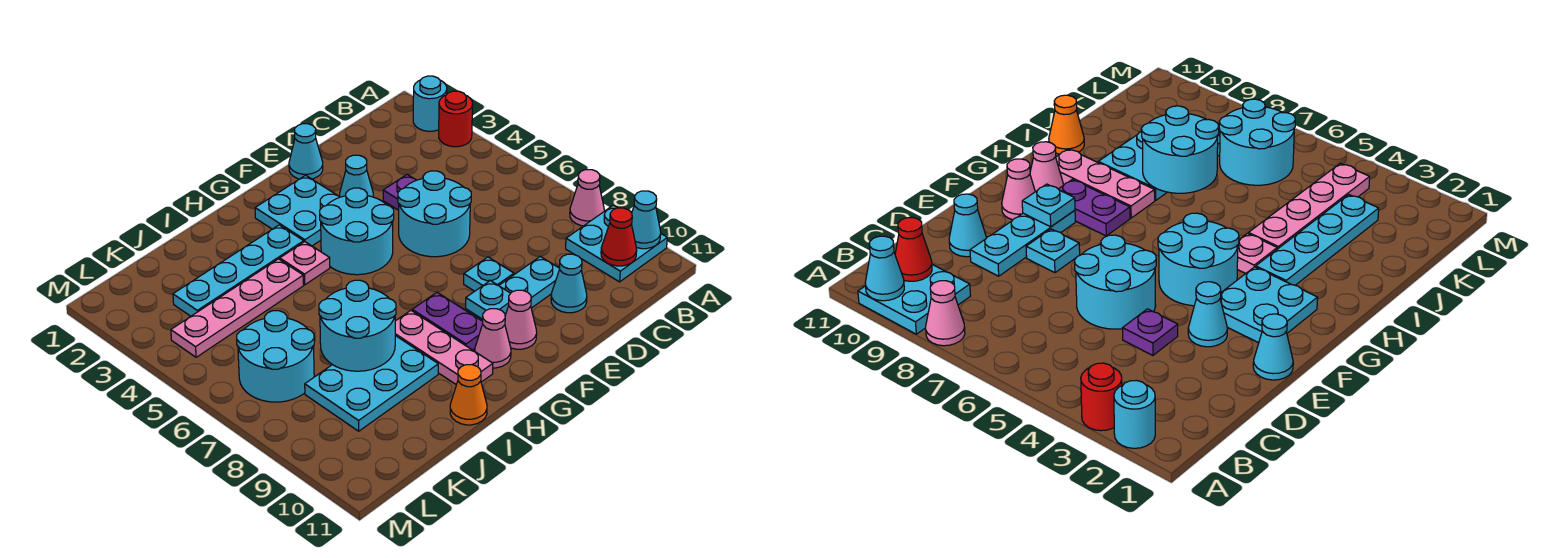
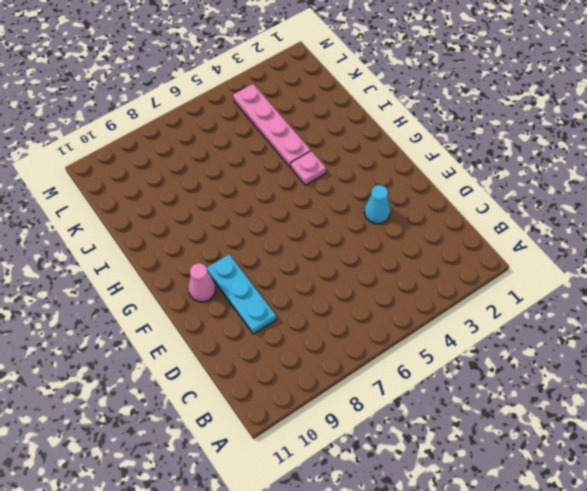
none -> cyan round brick A2 level 1
none -> red round brick A3 level 1
none -> pink cone A8 level 1

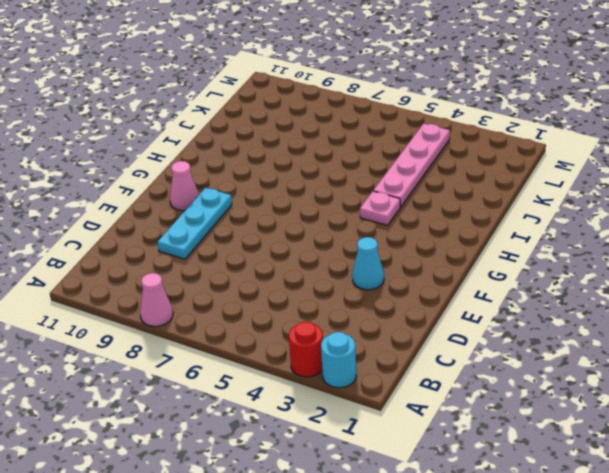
none -> cyan plate A9:B10 level 1
none -> purple plate D4 level 1
none -> cyan round brick D5:E6 level 1

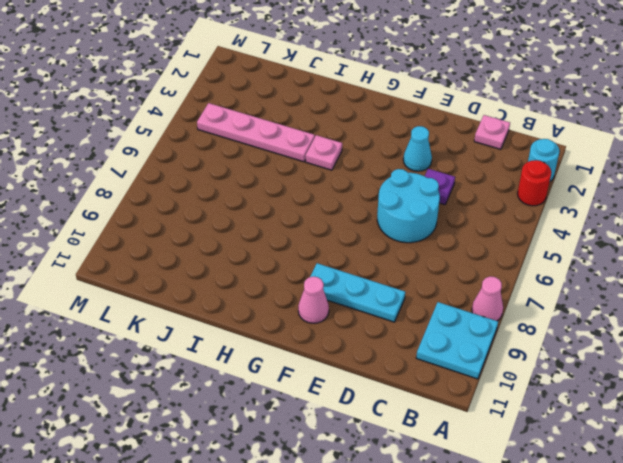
pink plate C1 level 1 -> none
none -> cyan cone D10 level 1
none -> cyan cone E1 level 1
none -> cyan plate E8 level 1

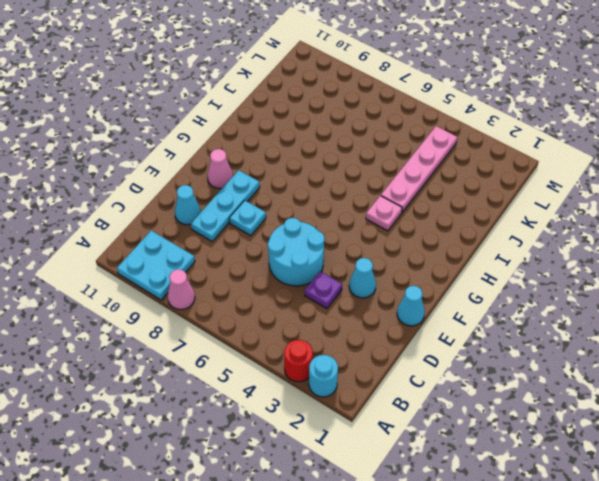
none -> cyan plate F2:G3 level 1
none -> cyan round brick F4:G5 level 1
none -> purple plate G8:G9 level 1

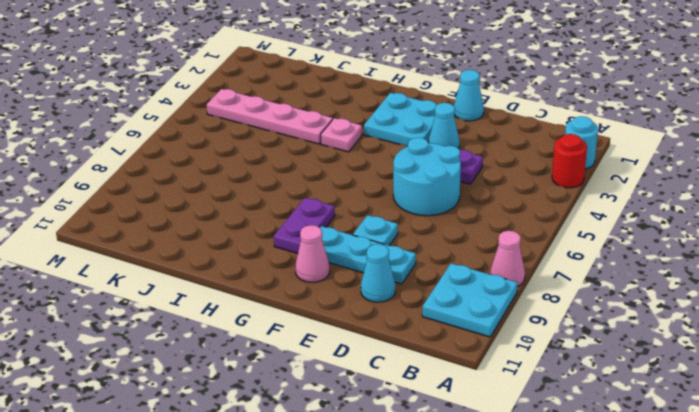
none -> cyan round brick F4:G5 level 1
none -> pink cone G10 level 1
none -> cyan plate H3:K3 level 1

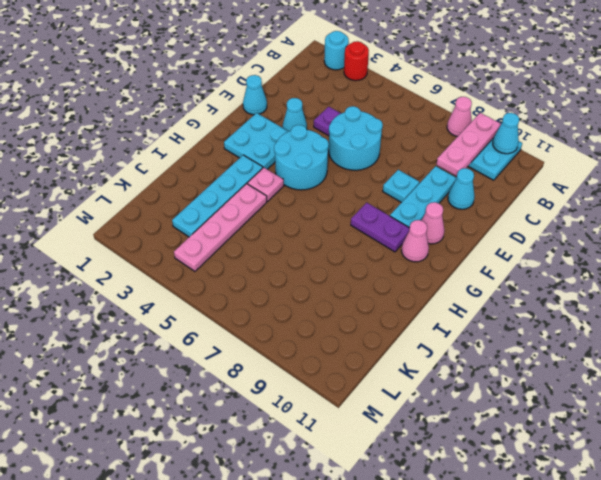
pink plate A9:C9 level 2 -> pink plate H8:H10 level 1
none -> cyan plate I8:K9 level 1
none -> orange cone I11 level 1
none -> cyan round brick K6:L7 level 1

